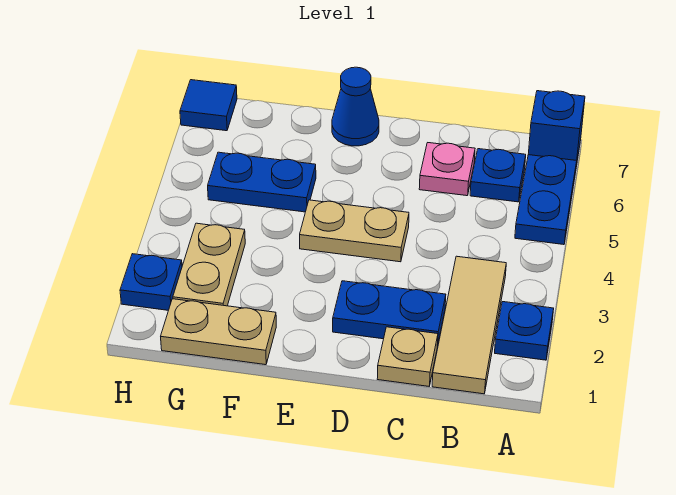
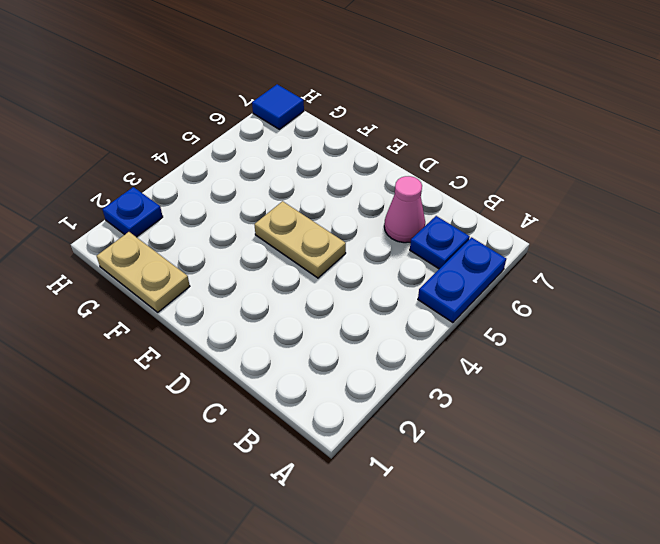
pink cone C6 level 1 -> pink plate C6 level 1
none -> blue plate A2 level 1
none -> blue brick A7 level 1
none -> tan tile B1:B3 level 1

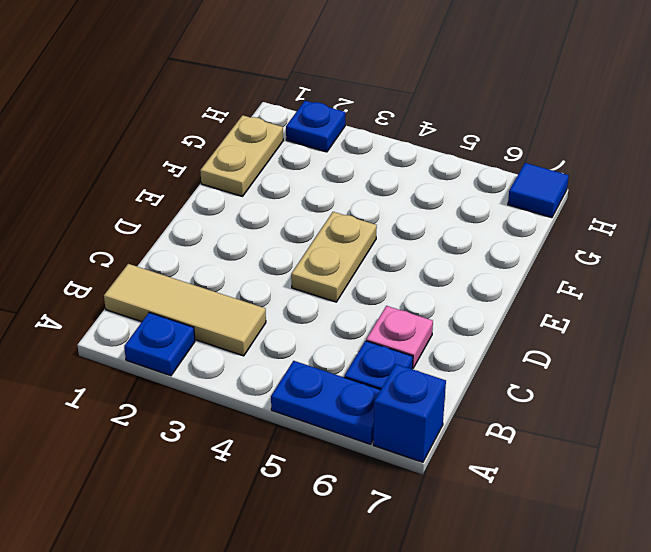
none -> tan plate C1 level 1
none -> blue plate C2:D2 level 1
none -> blue cone E7 level 1

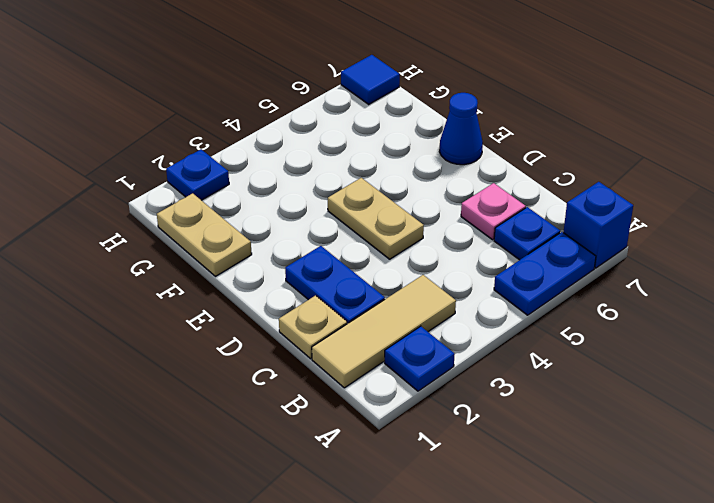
none -> blue plate F5:G5 level 1
none -> tan plate G2:G3 level 1

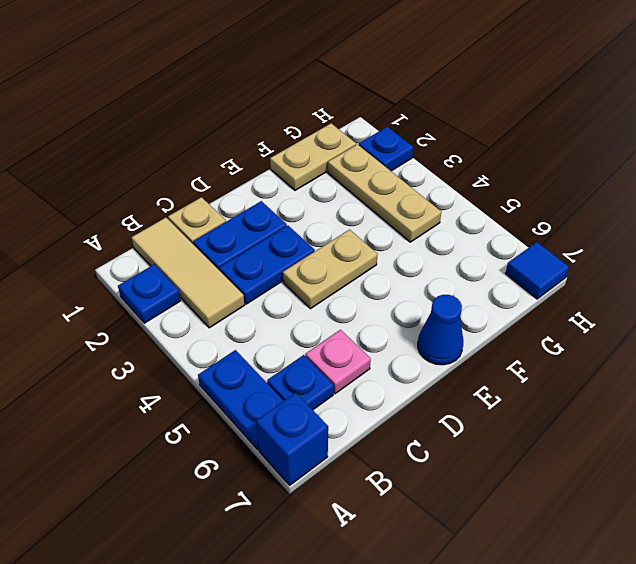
blue plate C3:D3 level 1 -> blue plate F5:G5 level 1
tan plate G2:G4 level 1 -> tan plate G2:G3 level 1

